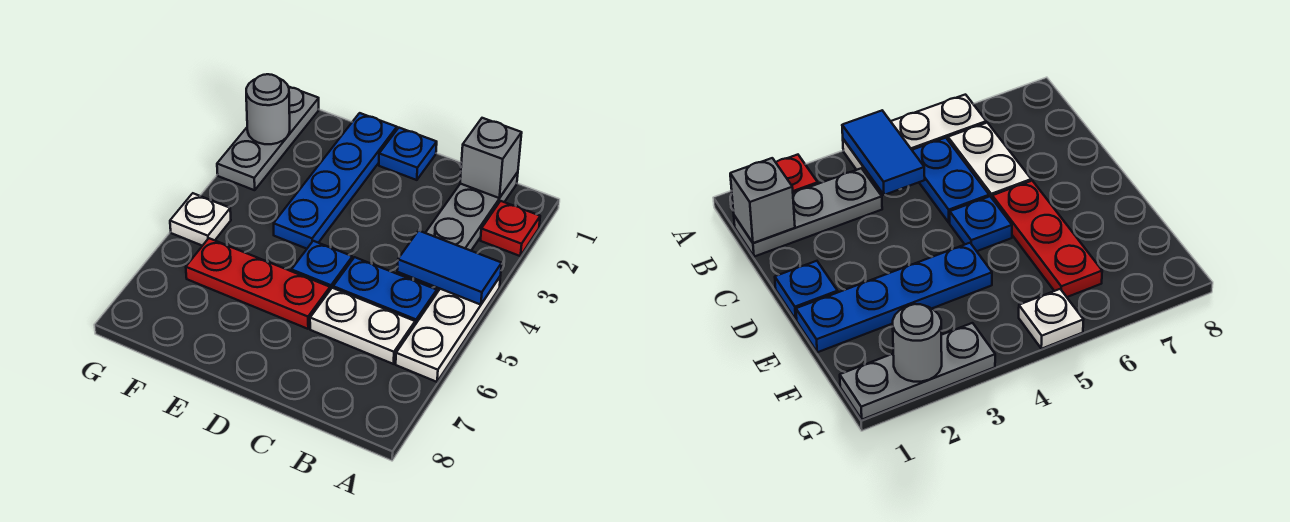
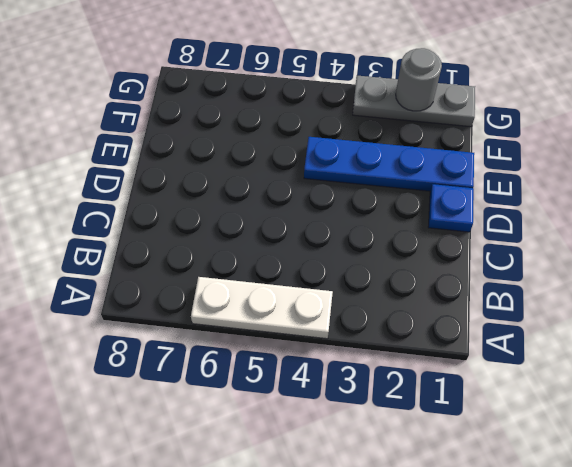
none -> red plate A2 level 1
none -> grey plate B1:B3 level 1
none -> blue plate B5:C5 level 1

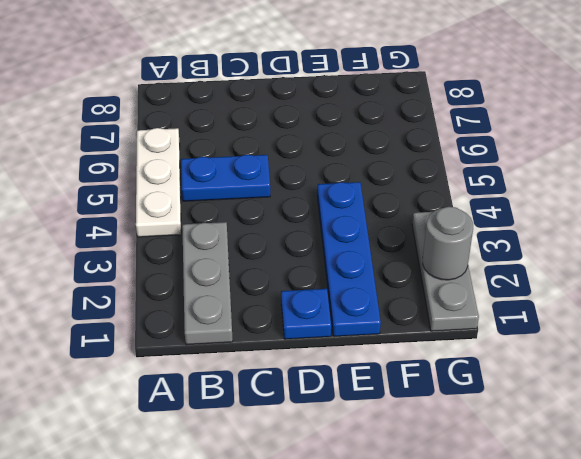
none -> red plate A2 level 1
none -> white plate B6:C6 level 1
none -> blue plate D5 level 1

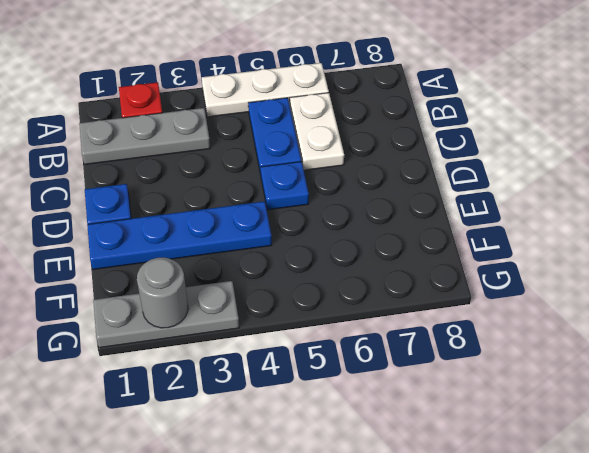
none -> red plate D6:F6 level 1
none -> white plate G5 level 1
none -> blue tile A4:B4 level 2

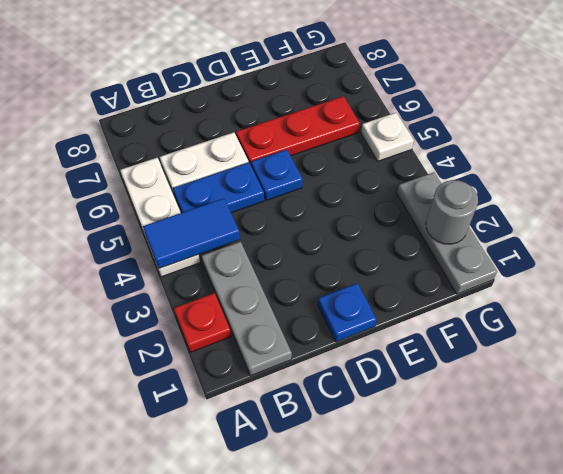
none -> blue plate E1:E4 level 1
none -> grey brick B1 level 2

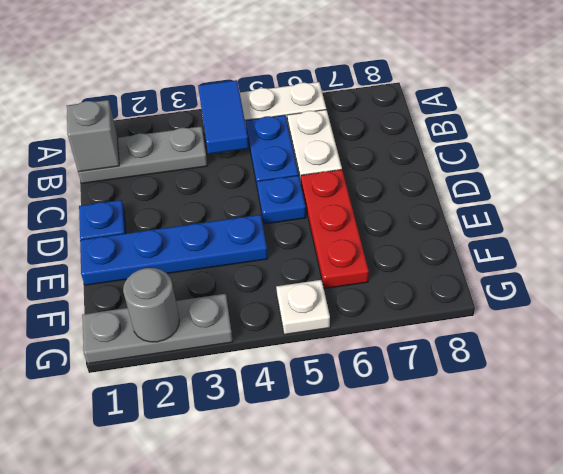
none -> red plate A2 level 1

